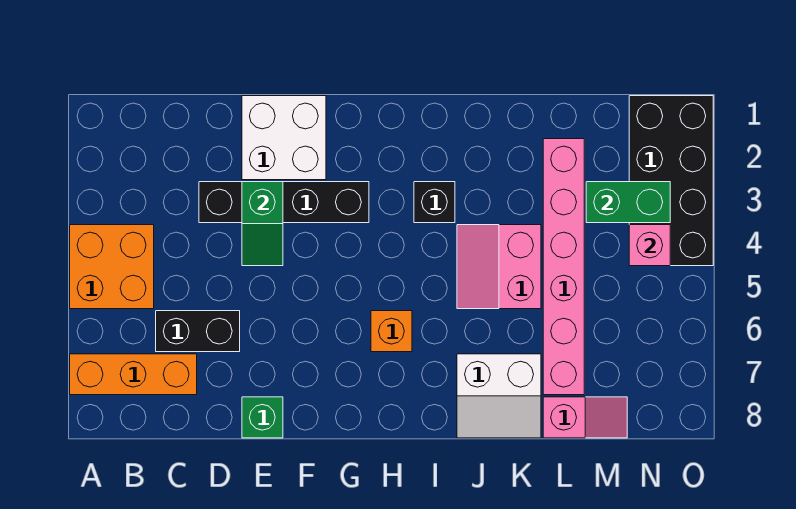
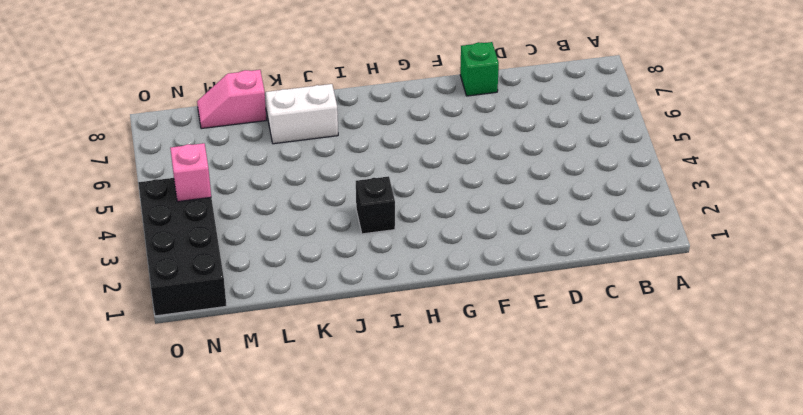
none -> orange brick A4:B5 level 1
none -> orange brick A7:C7 level 1
none -> black brick C6:D6 level 1

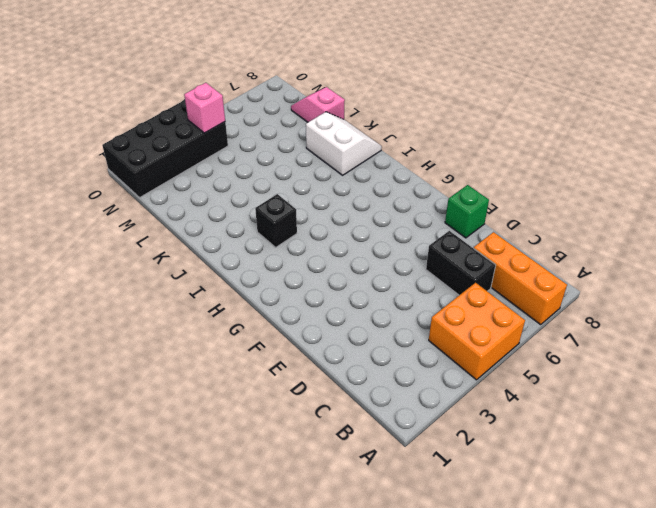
none -> black brick D3:G3 level 1
none -> white brick E1:F2 level 1
none -> orange brick H6 level 1

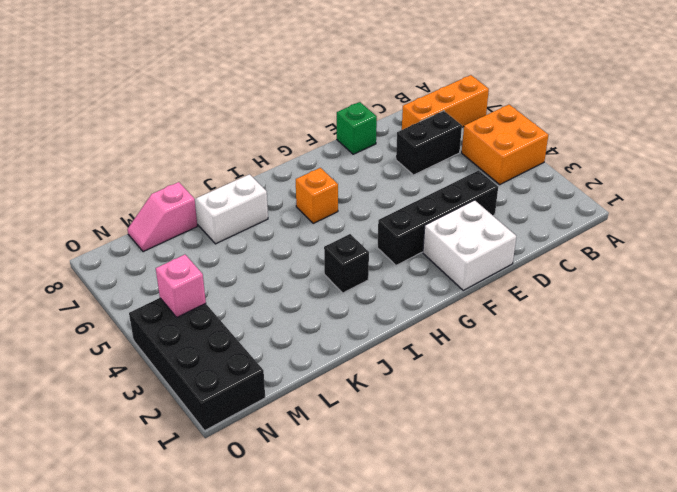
none -> pink slope J4:K5 level 1 top K
none -> pink brick L2:L7 level 1
none -> green slope E3:E4 level 2 top 3

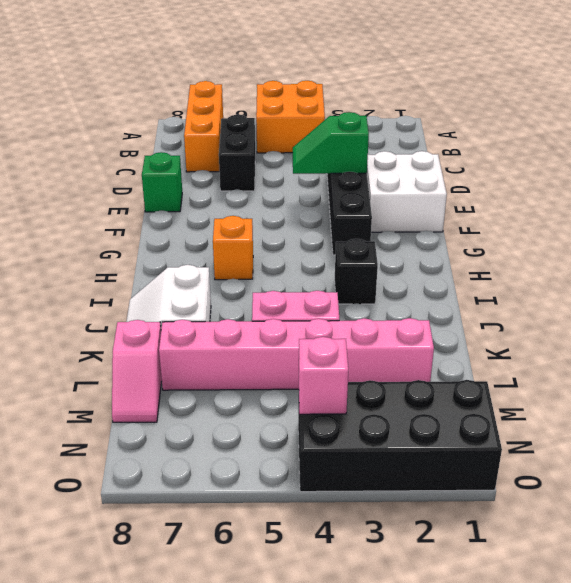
none -> green brick M3:N3 level 2

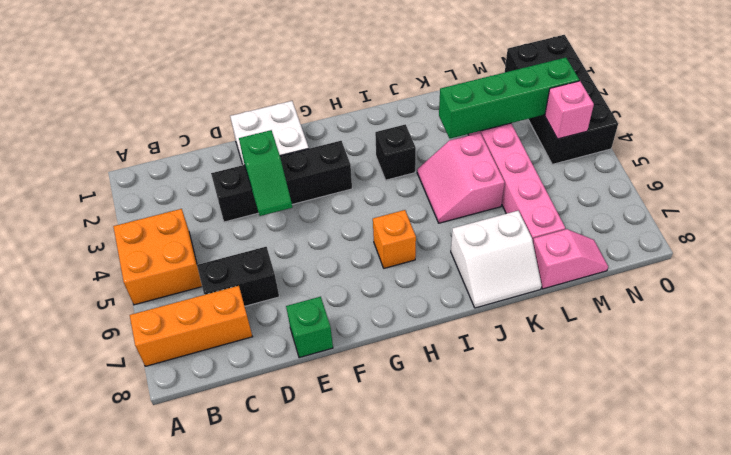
green brick K3:N3 level 2 -> green brick M3:N3 level 2

